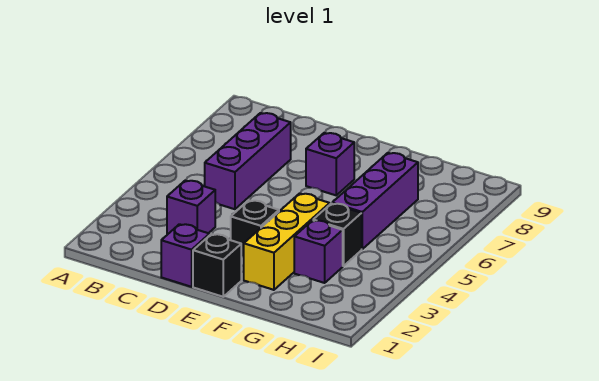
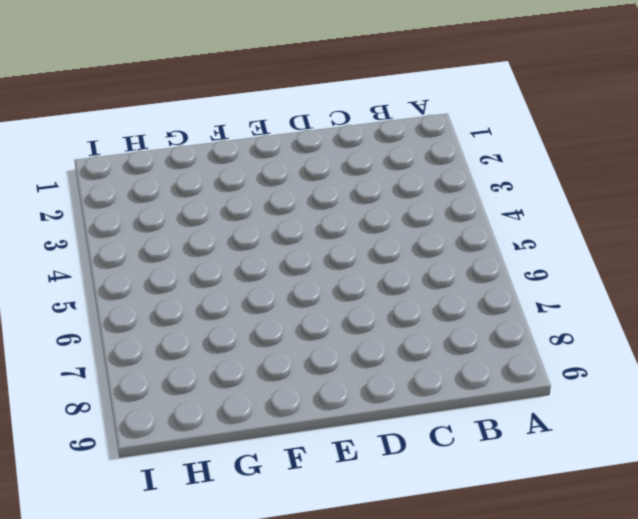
none -> purple brick C3 level 1
none -> purple brick C5:C7 level 1

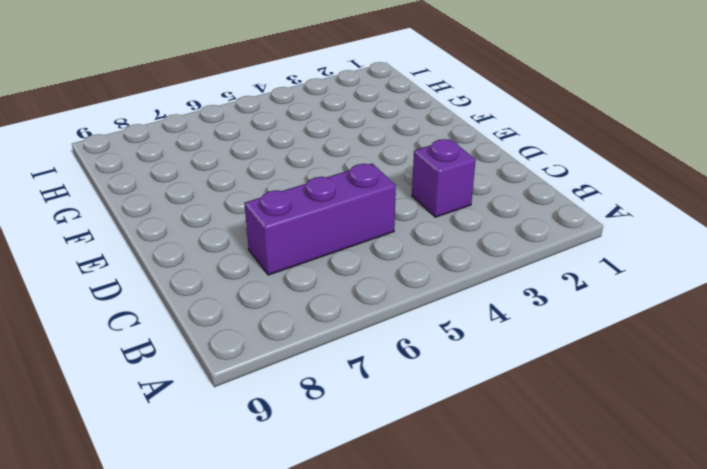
none -> purple brick D1 level 1
none -> black brick E1 level 1

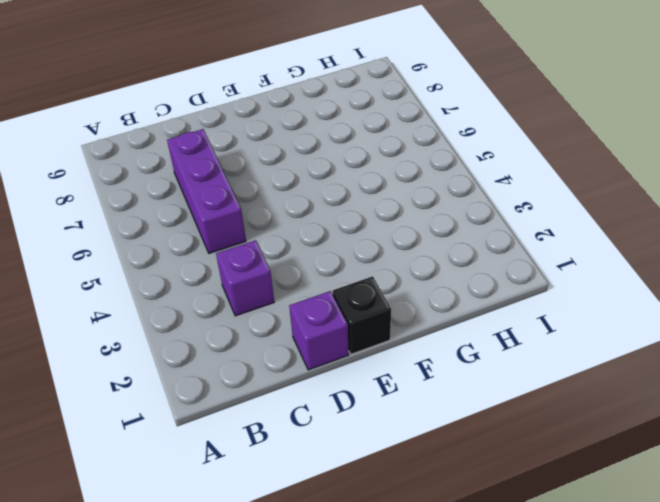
none -> black brick E3 level 1
none -> purple brick E7 level 1

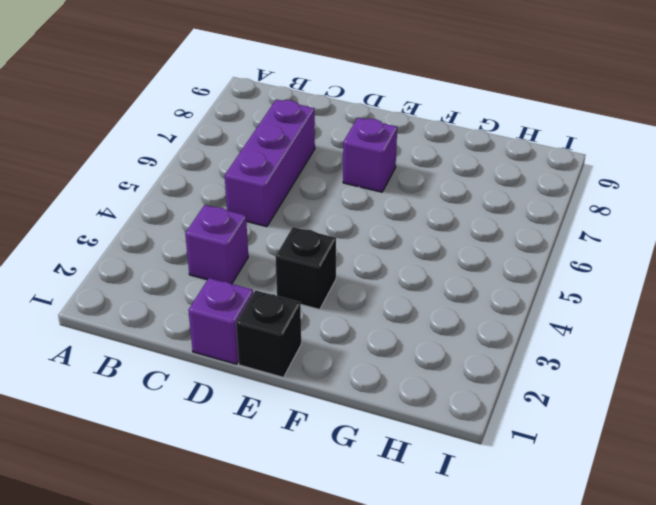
none -> yellow brick F2:F4 level 1
none -> purple brick G3 level 1

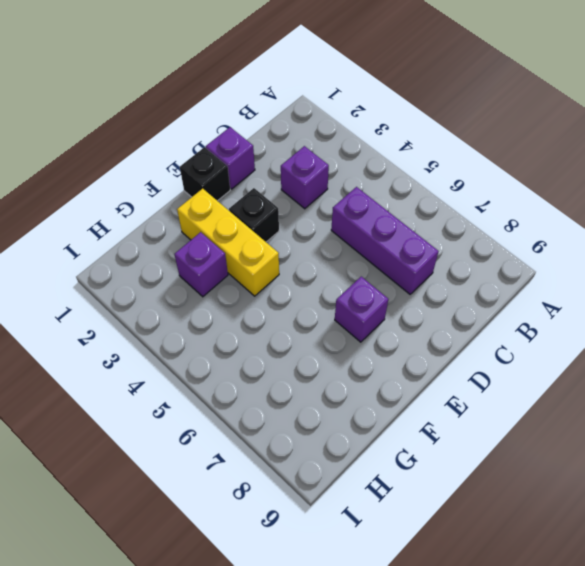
none -> black brick G4 level 1
none -> purple brick G5:G7 level 1

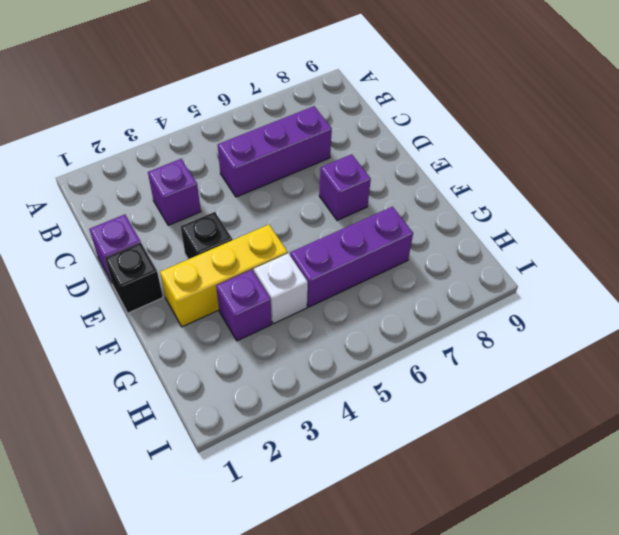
white brick G4 level 1 -> black brick G4 level 1

